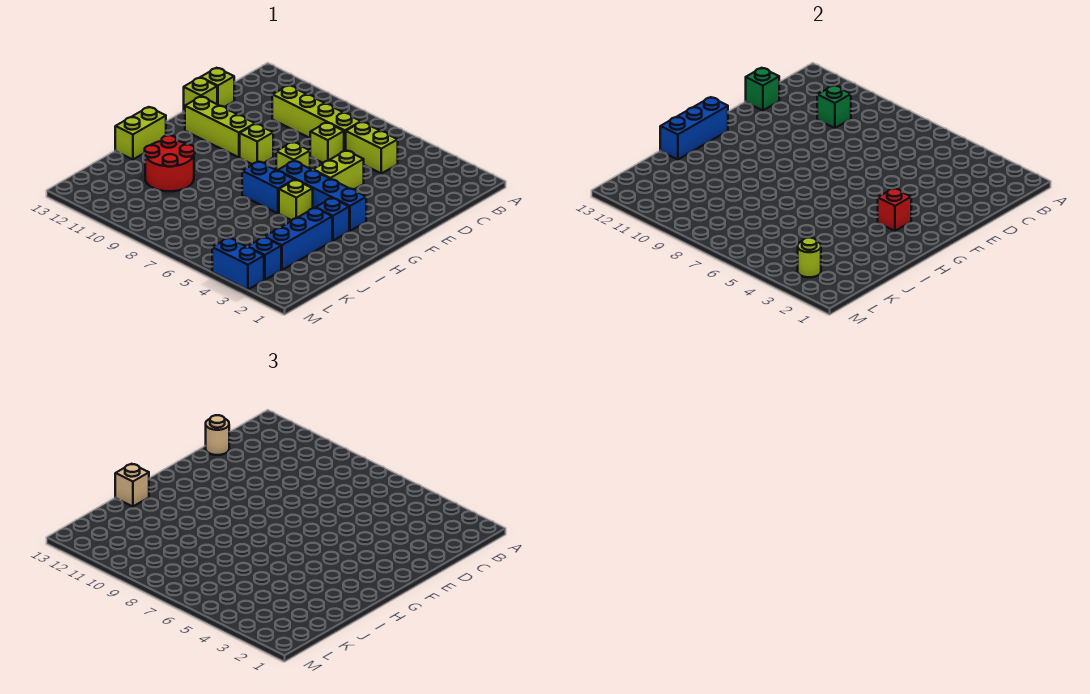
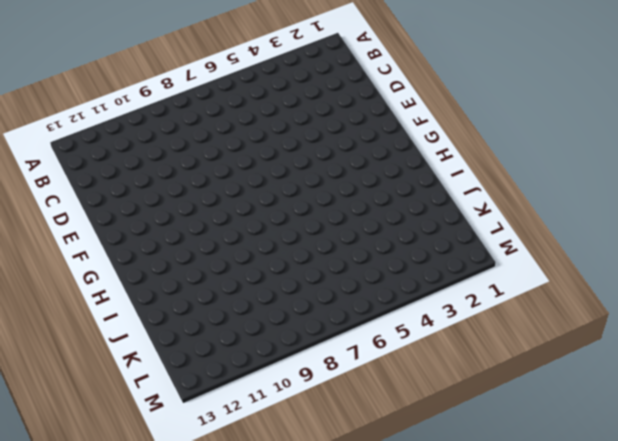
none -> lime brick C5:C6 level 1
none -> lime brick C7:C10 level 1
none -> lime brick D7 level 1

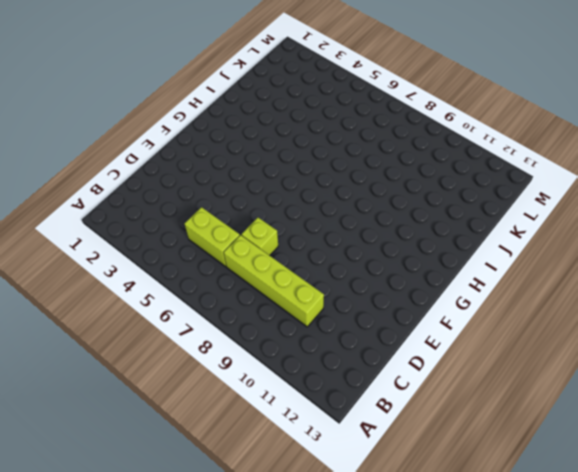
none -> lime brick D13 level 1
none -> lime brick E5:F5 level 1
none -> lime brick E13 level 1

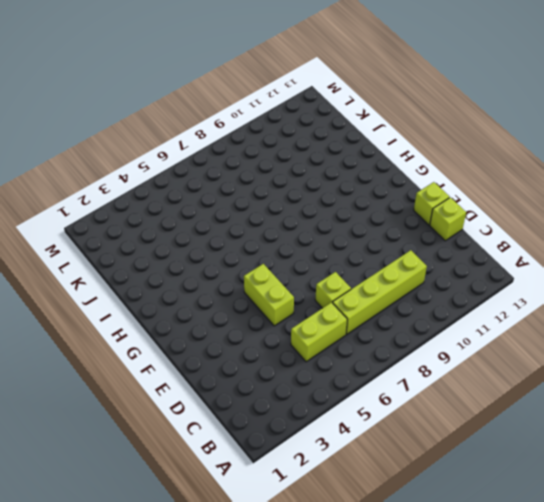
none -> lime brick F7 level 1
none -> lime brick F9 level 1
none -> lime brick F10:F12 level 1

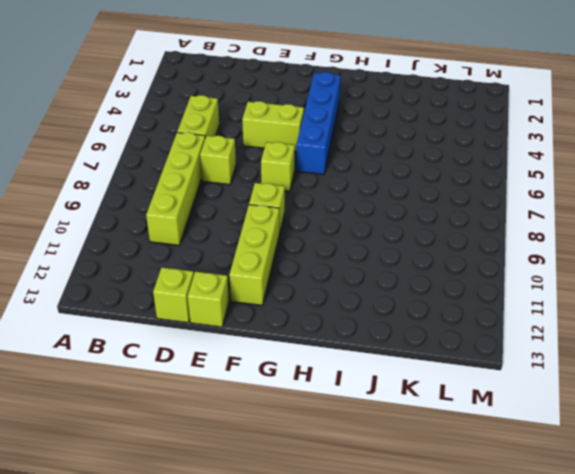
none -> blue brick H3 level 1
none -> lime brick H5 level 1
none -> blue brick H6:H7 level 1

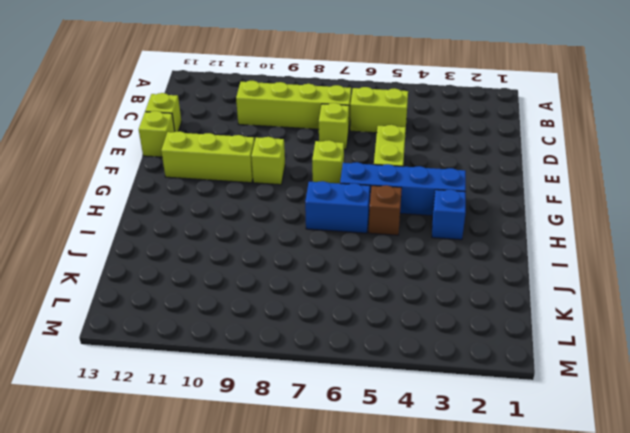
brown brick H5 level 1 -> lime brick H5 level 1
none -> lime brick H13:I13 level 1
none -> blue brick I3:K3 level 1
none -> red round brick I10:J11 level 1

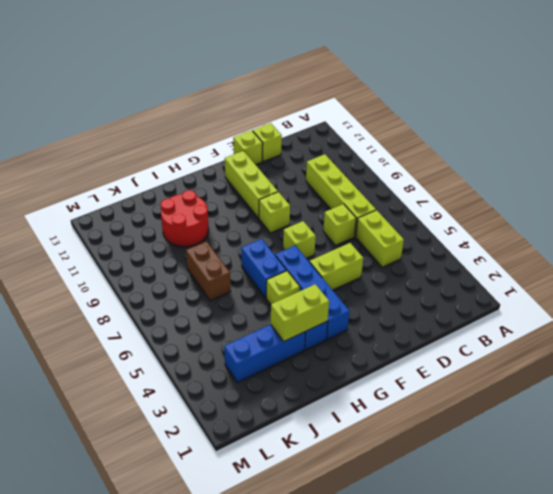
lime brick H3:I3 level 2 -> lime brick H13:I13 level 1
brown brick J7:J8 level 1 -> none
none -> blue brick L3 level 1
none -> blue brick M3:M4 level 1
none -> green brick C10 level 2

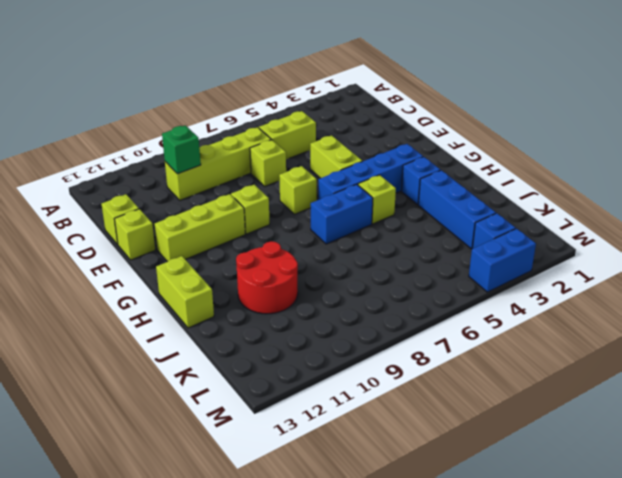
none -> green brick D13 level 2
none -> red brick G3 level 2
none -> blue brick G13:I13 level 2

